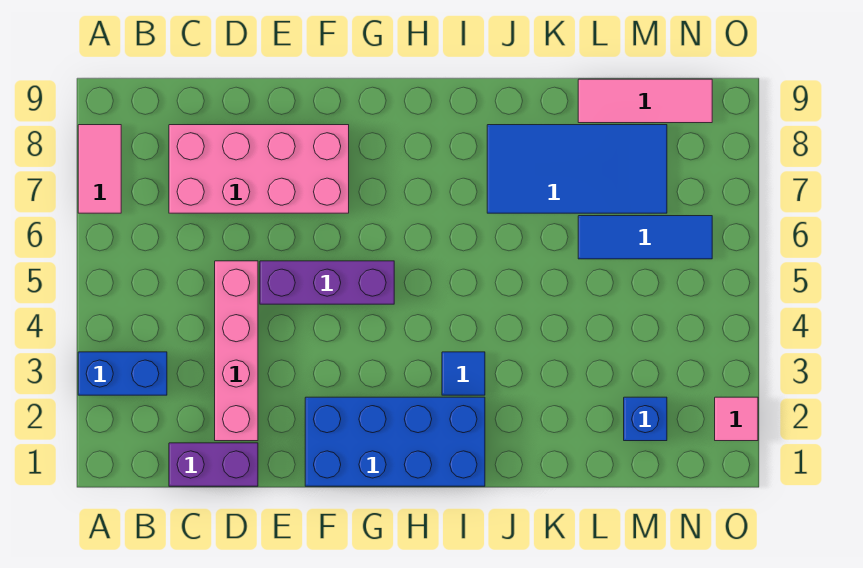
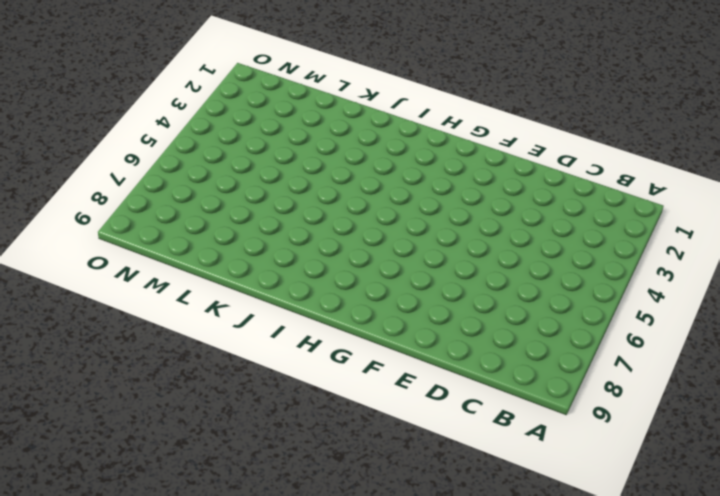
none -> blue brick A3:B3 level 1
none -> pink tile A7:A8 level 1
none -> purple brick C1:D1 level 1

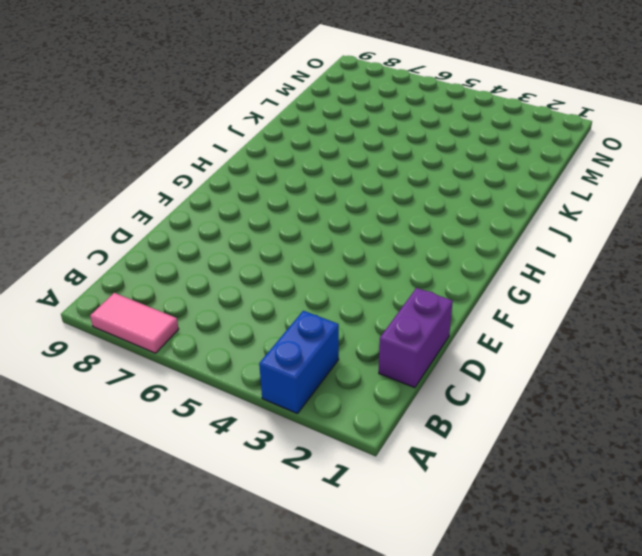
none -> pink brick C7:F8 level 1
none -> pink brick D2:D5 level 1
none -> purple brick E5:G5 level 1

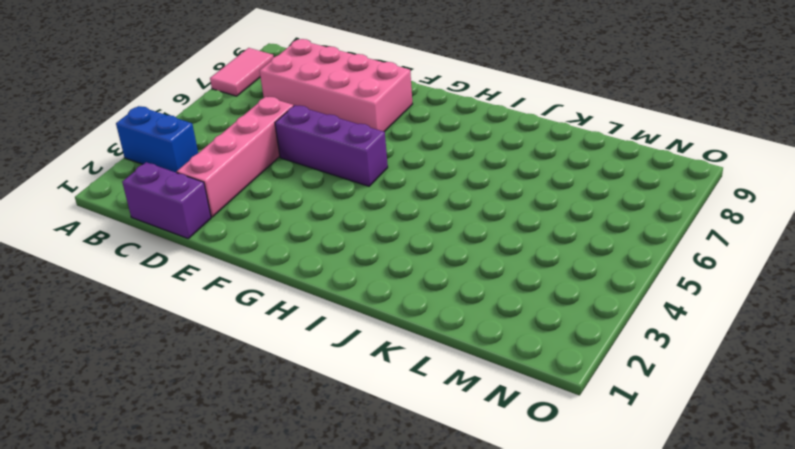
none -> blue brick F1:I2 level 1
none -> blue tile I3 level 1
none -> blue tile J7:M8 level 1

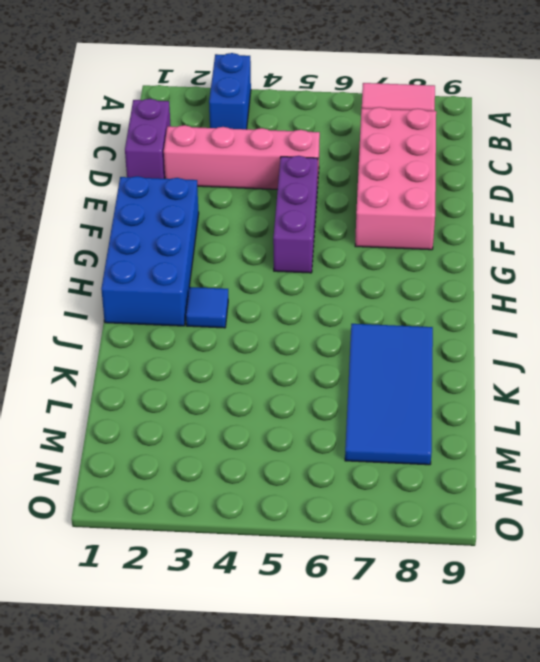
none -> blue tile L6:N6 level 1
none -> pink tile L9:N9 level 1
none -> blue brick M2 level 1

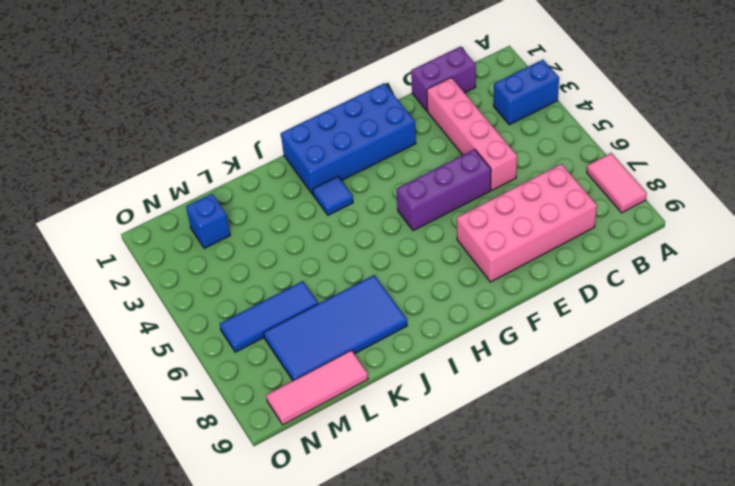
none -> pink tile O2 level 1

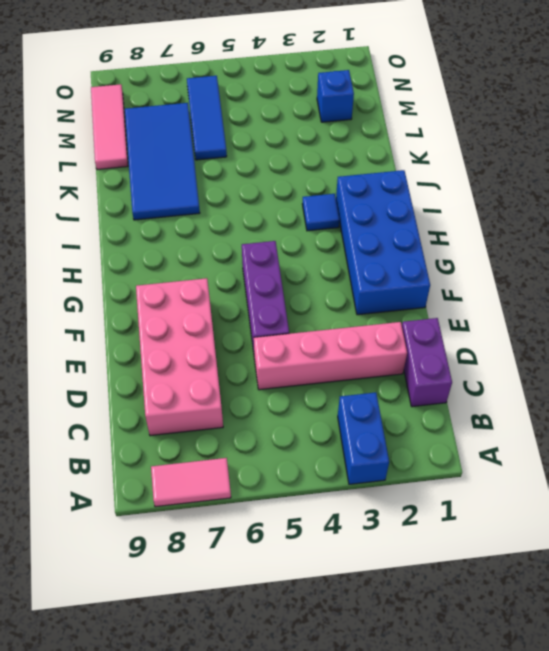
none -> pink tile O2 level 1

